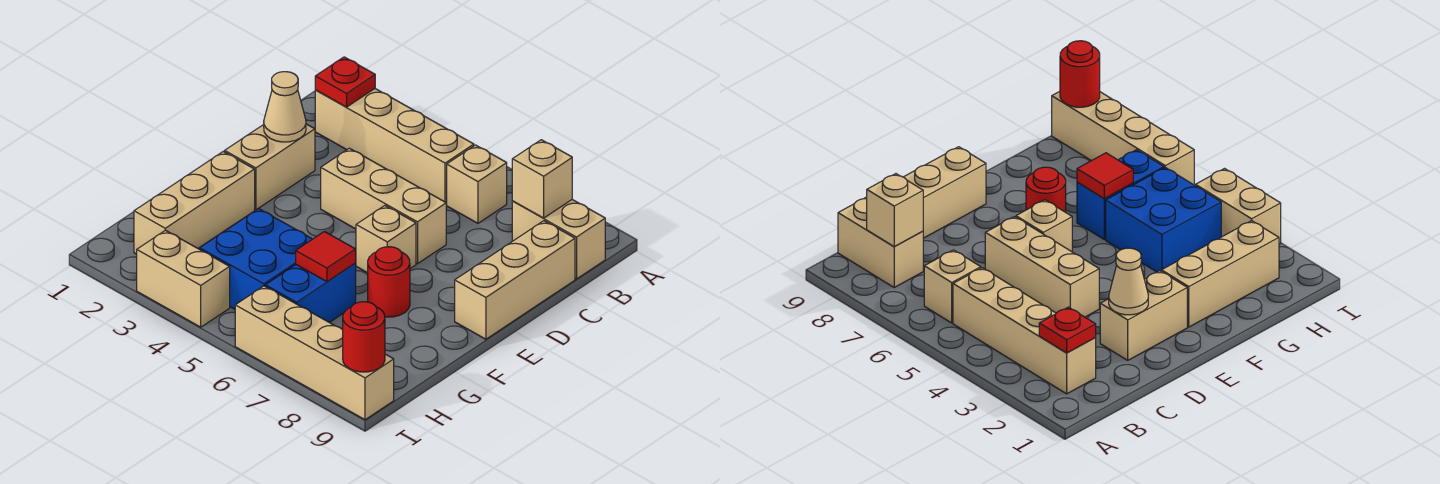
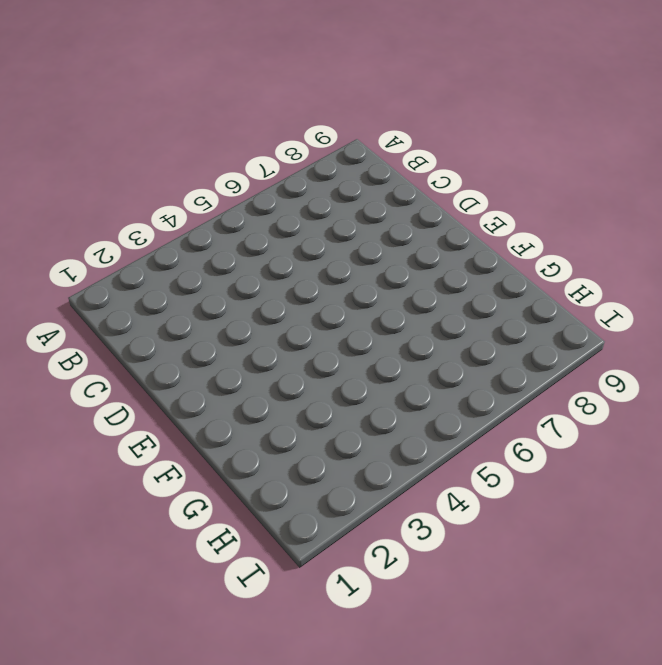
none -> tan brick B2:B5 level 1
none -> tan brick B6 level 1
none -> tan brick B8:B9 level 1

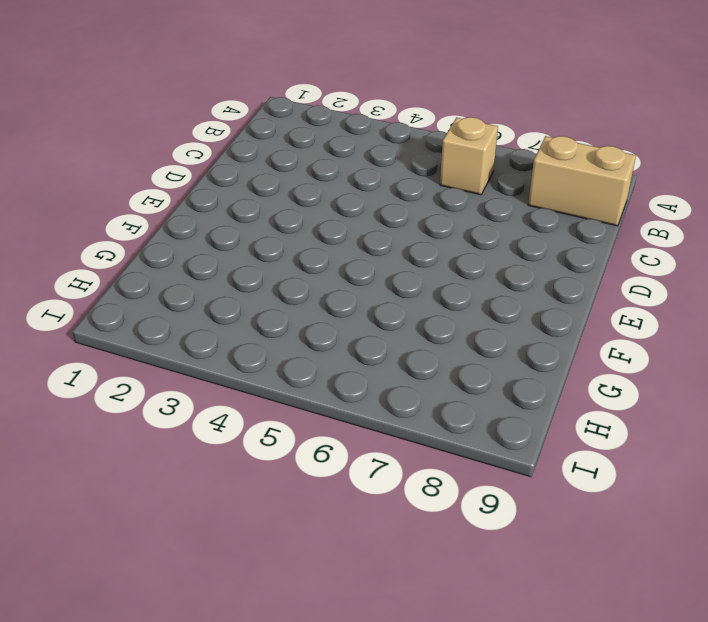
none -> tan brick B2:B5 level 1
none -> tan brick C9:E9 level 1
none -> tan brick D2:E2 level 1

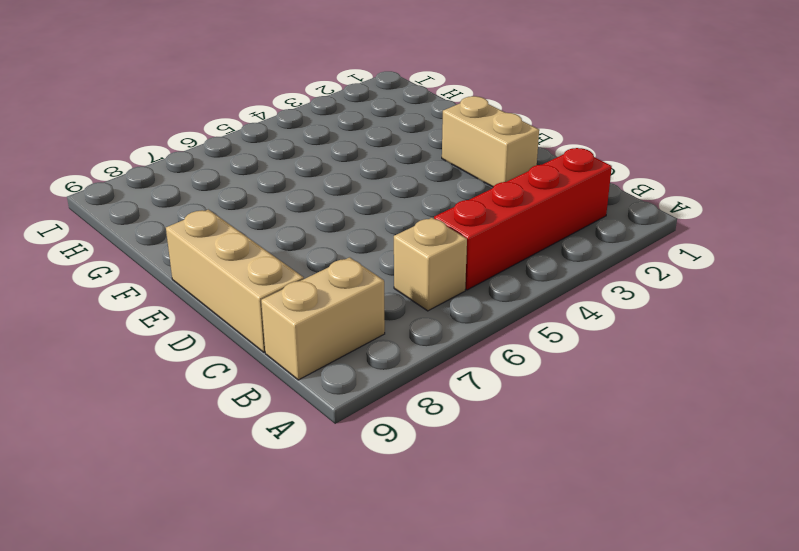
red brick B2:B5 level 1 -> tan brick B2:B5 level 1
none -> tan brick D4:D6 level 1
none -> tan brick E6 level 1
none -> tan brick F2:H2 level 1

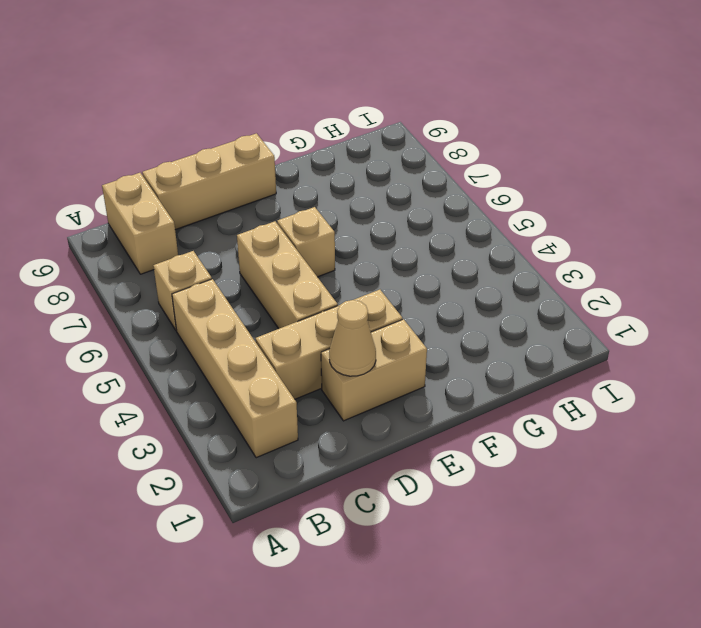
tan brick C3:E3 level 1 -> tan brick F2:H2 level 1
none -> red round brick F7 level 1
none -> blue brick G4:H5 level 1
none -> blue brick G6:H6 level 1

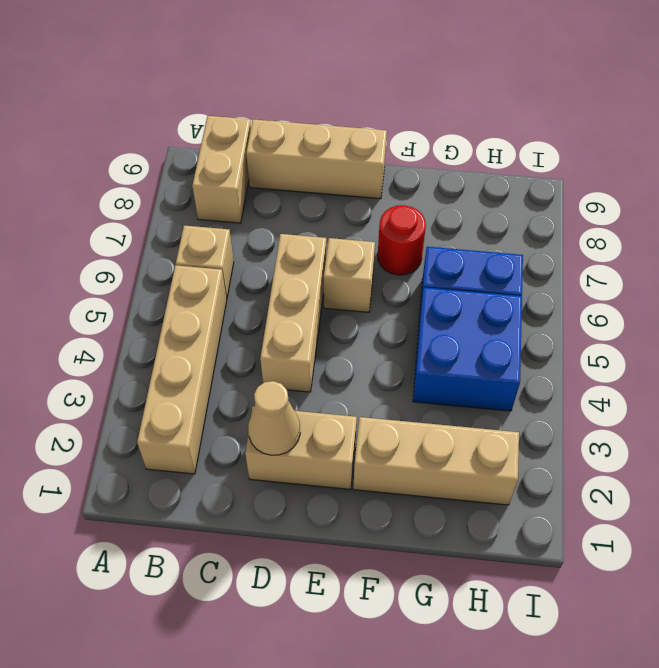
none -> tan brick I3:I4 level 1
none -> tan brick I6:I9 level 1
none -> red plate B2 level 2

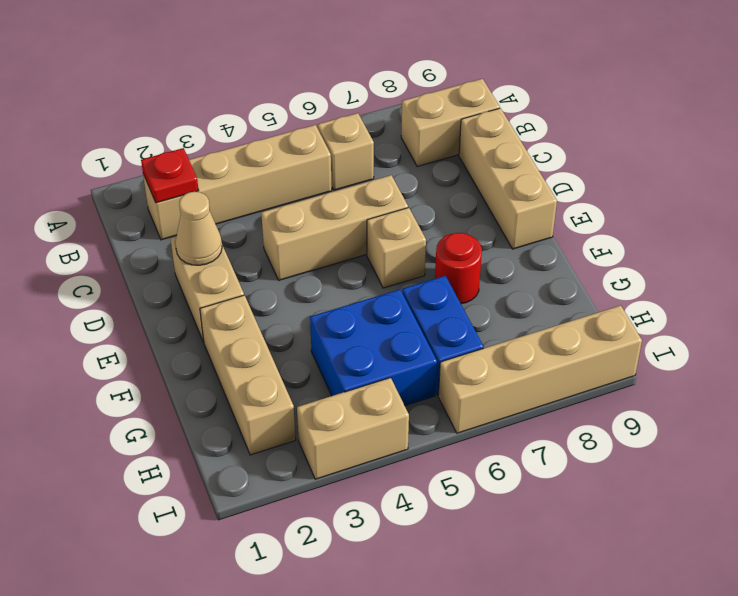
none -> tan brick B8 level 2
none -> red tile G6 level 2
none -> red round brick I9 level 2

